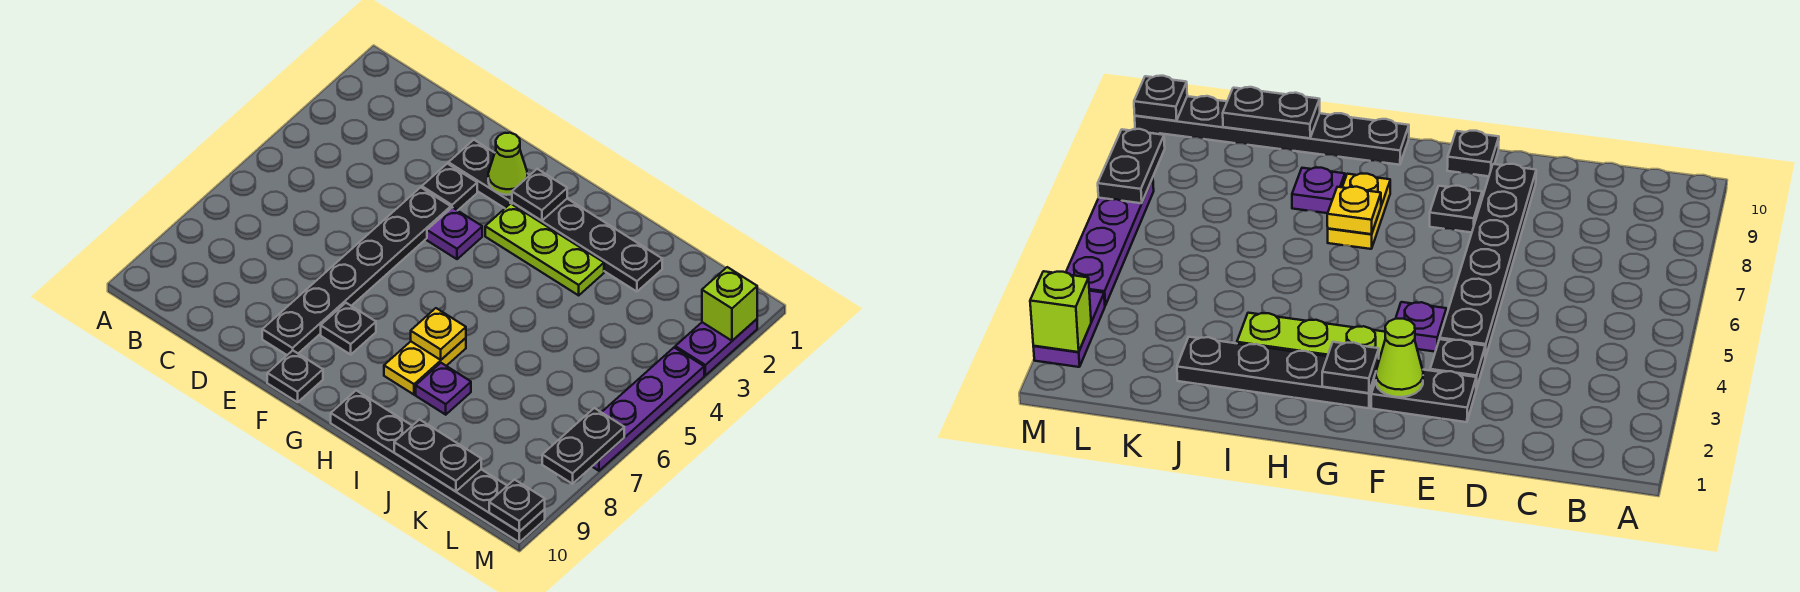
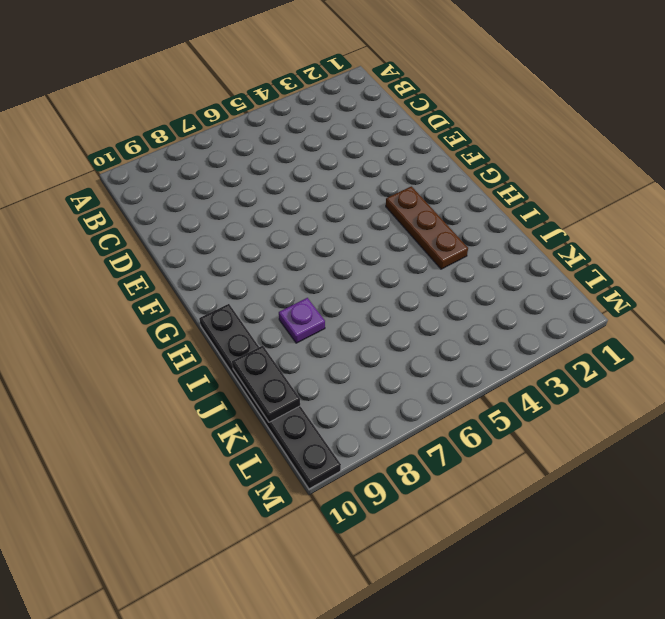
brown plate G3:I3 level 1 -> lime plate G3:I3 level 1
none -> black plate E2:F2 level 1
none -> black plate E3 level 1
none -> black plate E4:E9 level 1

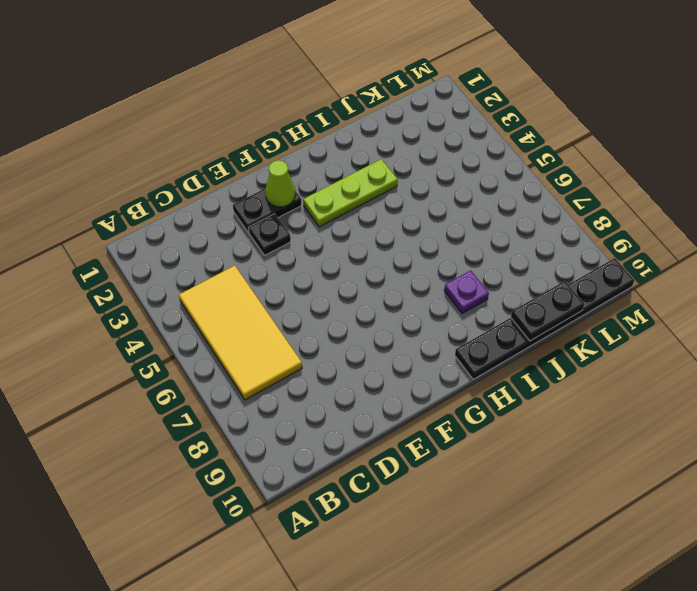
yellow tile B4:C7 level 1 -> none
none -> black plate E4:E9 level 1
none -> purple plate F4 level 1
none -> black plate F8 level 1

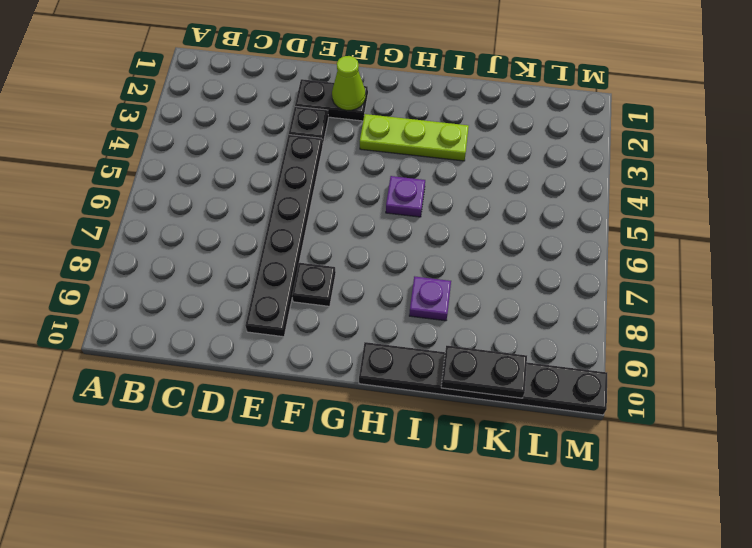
purple plate H5 level 1 -> purple plate F4 level 1
none -> black plate F10 level 1
none -> black plate G2:J2 level 1
none -> yellow plate H7:H8 level 1

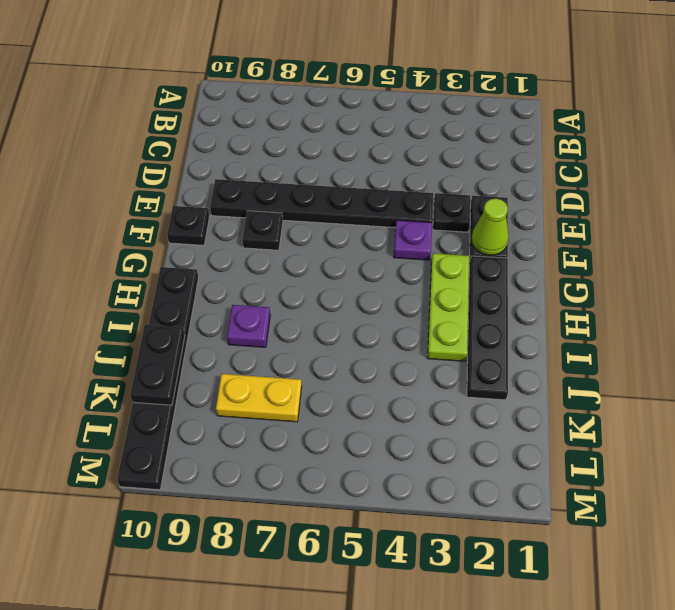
yellow plate K7:K8 level 1 -> yellow plate H7:H8 level 1
none -> purple plate M2:M3 level 1
none -> purple plate M4:M7 level 1
none -> black plate G2 level 2

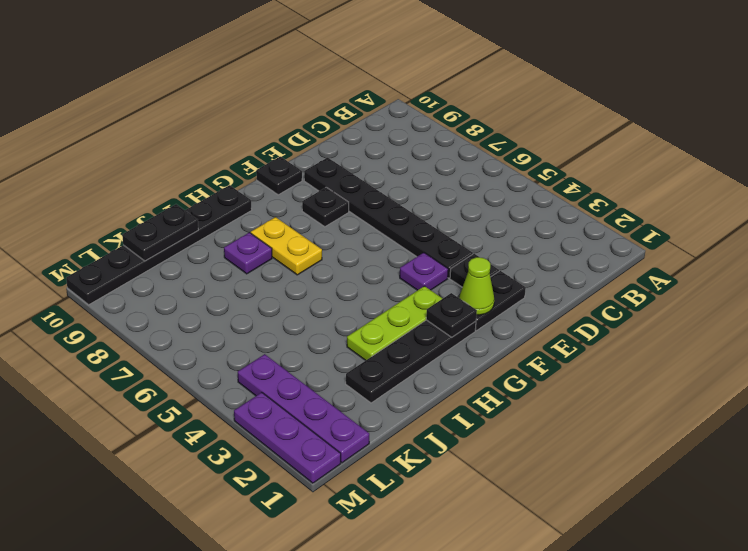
purple plate L1:L4 level 1 -> purple plate M4:M7 level 1
purple plate M1:M3 level 1 -> purple plate M2:M3 level 1
none -> yellow plate H7 level 2
none -> lime brick M2 level 2
none -> black plate M7:M8 level 2

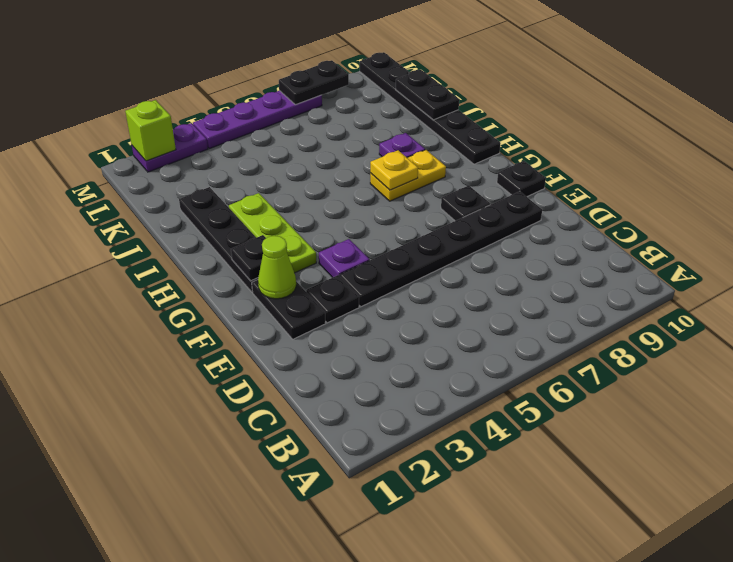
none -> black plate M10 level 2

